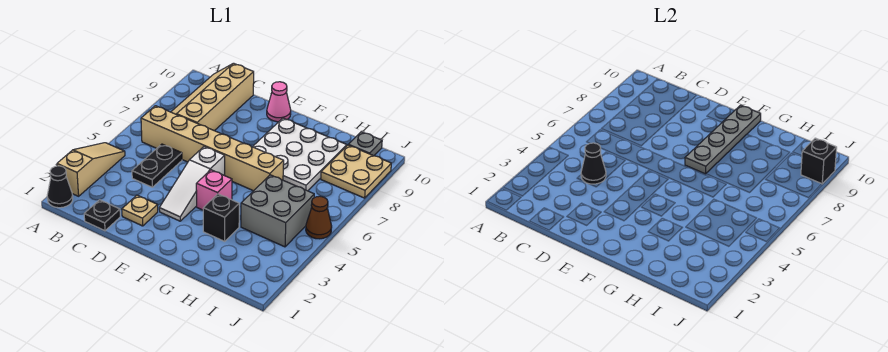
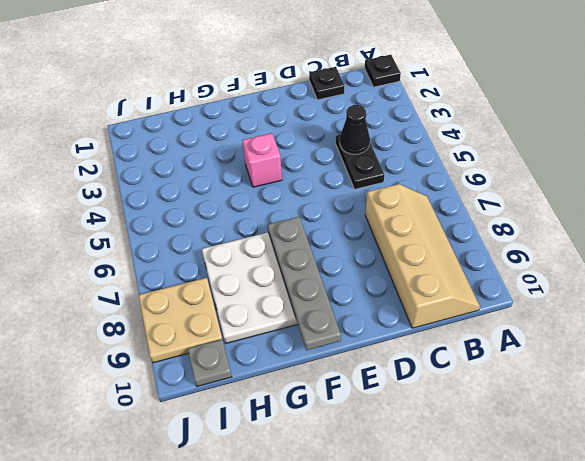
black plate A1 level 1 -> black cone A1 level 1
none -> tan slope A2:A4 level 1 top 2
none -> tan brick B6:G6 level 1
none -> tan plate D2 level 1

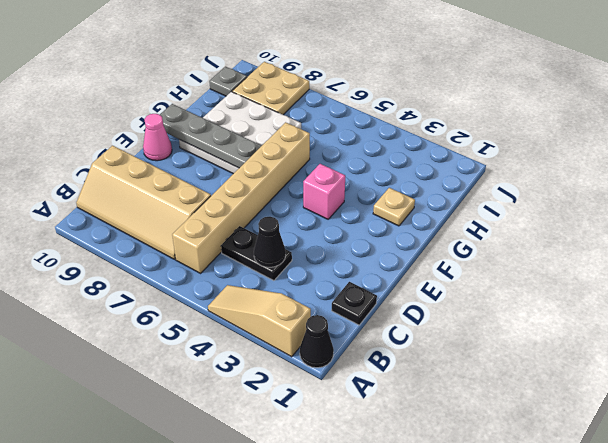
tan plate G2 level 1 -> tan plate D2 level 1
none -> white slope E3:E5 level 1 top 5
none -> black brick G3 level 1
none -> grey brick H4:I5 level 1

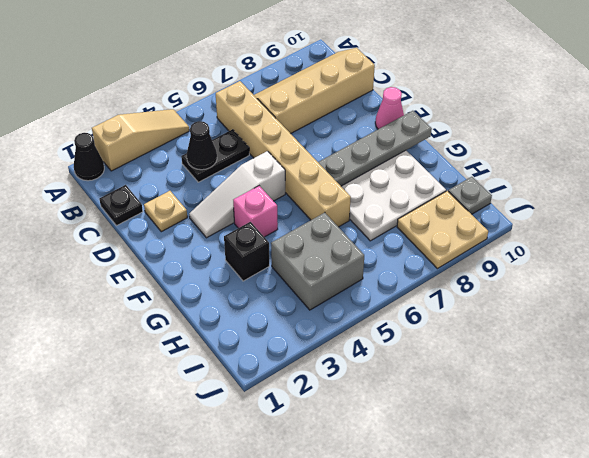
none -> brown cone J5 level 1
none -> black brick J9 level 2

